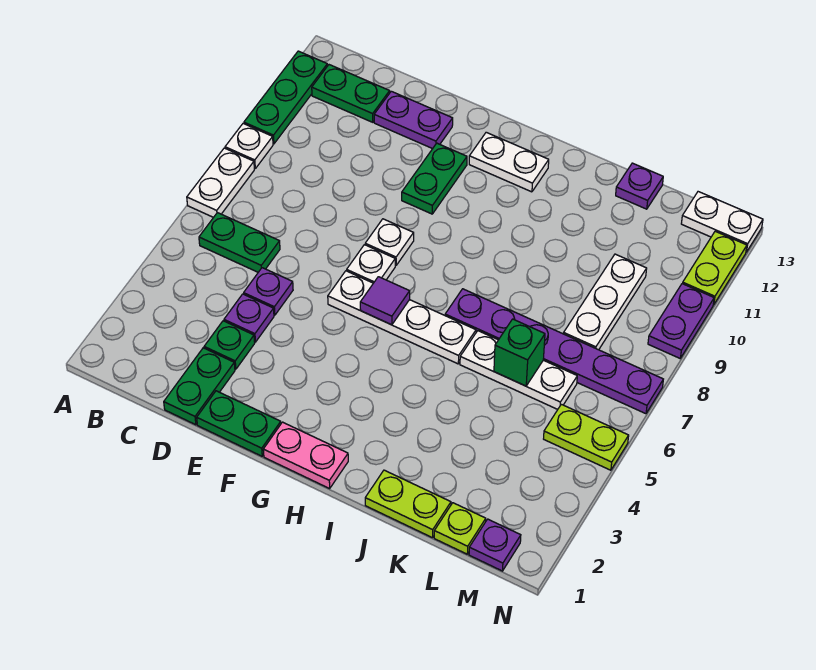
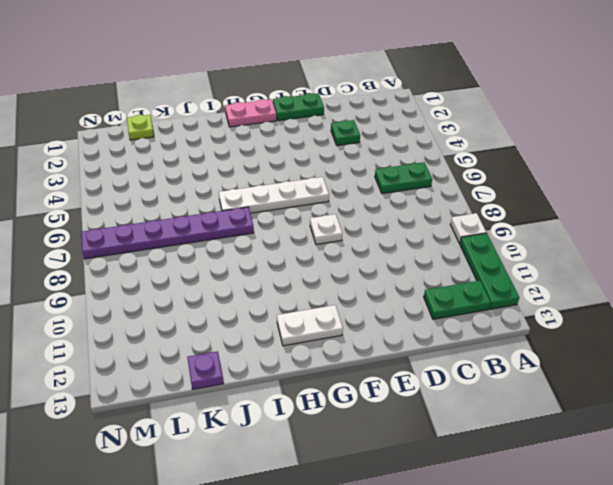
none -> white plate A7:A8 level 1
none -> green plate D1:D2 level 1
none -> purple plate D4 level 1
none -> purple plate D5 level 1

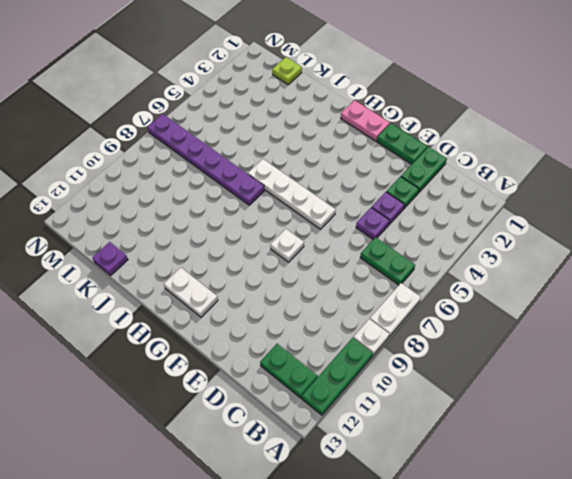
none -> purple plate D12:E12 level 1
none -> white plate F7 level 1
none -> green plate F10:F11 level 1
none -> lime plate J1:K1 level 1

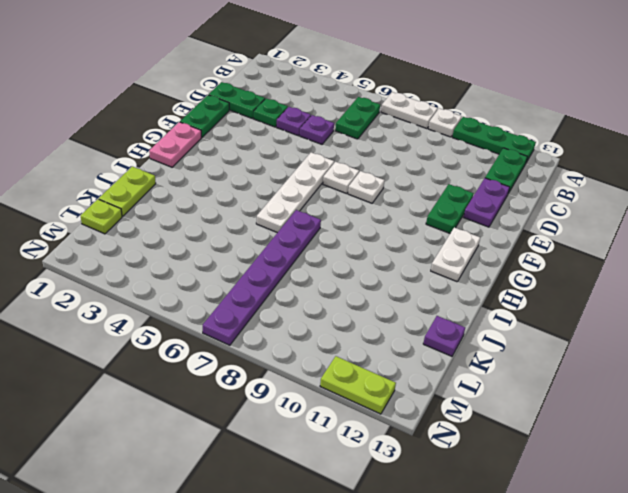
green plate E11:F11 level 1 -> green plate F10:F11 level 1
none -> white plate J6:L6 level 1
none -> white plate L8:L10 level 1
none -> purple plate M1 level 1
none -> lime plate M5:N5 level 1

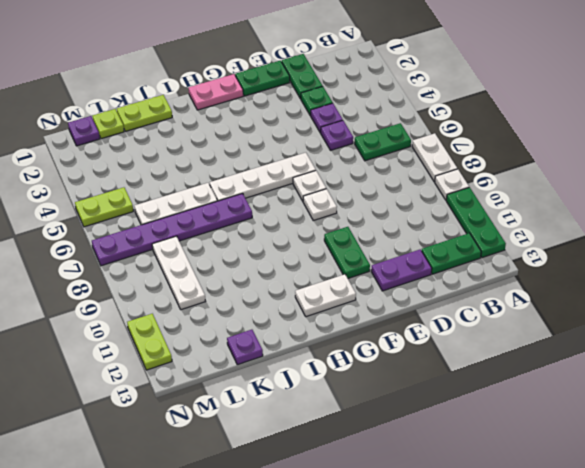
none -> white plate M13:N13 level 1
none -> purple plate N9:N10 level 1
none -> purple tile G6 level 2
none -> green brick K6 level 2

